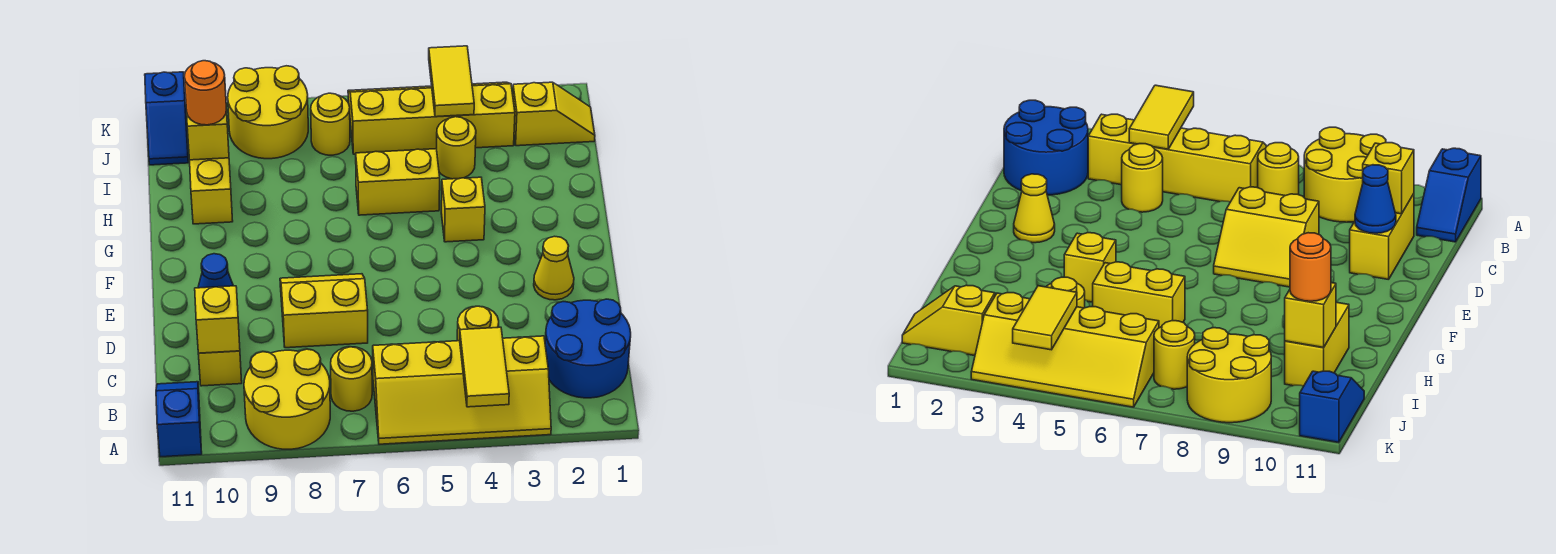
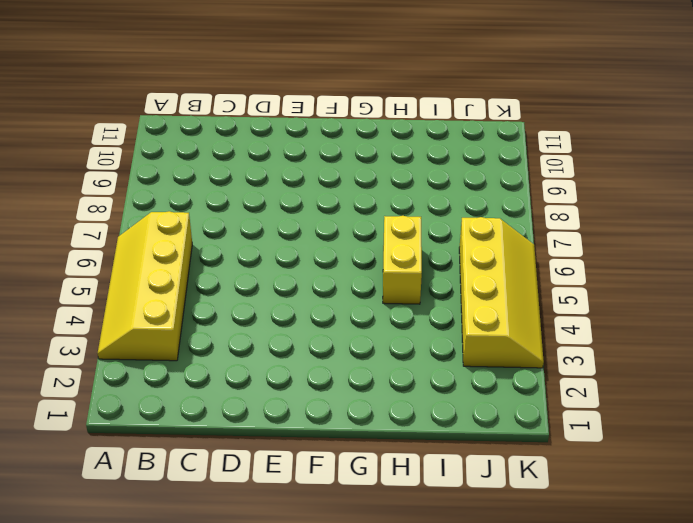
none -> yellow round brick A8:B9 level 1
none -> blue slope A11:B11 level 1 top A
none -> blue round brick B1:C2 level 1

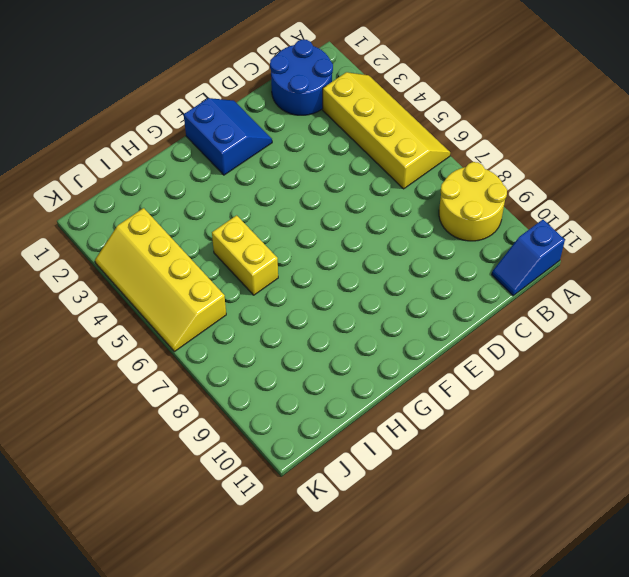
blue slope E1:F2 level 1 top F -> yellow cone E2 level 1
none -> yellow round brick B7 level 1
none -> yellow round brick C4 level 1
none -> yellow brick C10:D10 level 1

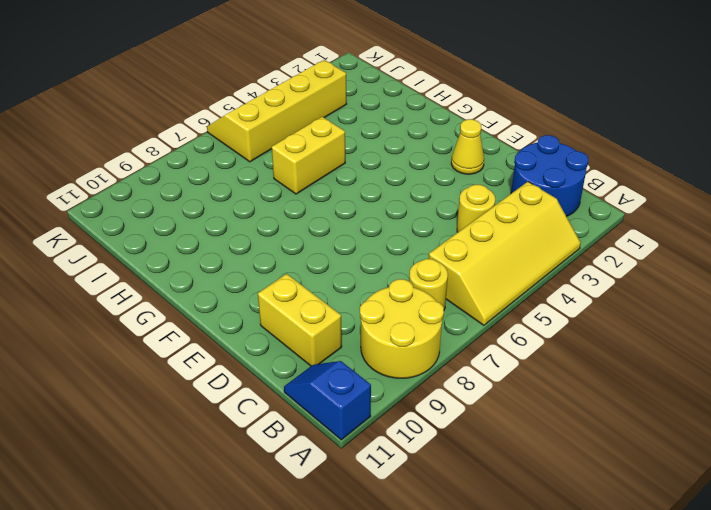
none -> yellow slope D7:E8 level 1 top D
none -> yellow brick G4 level 1
none -> yellow brick H10:I10 level 1

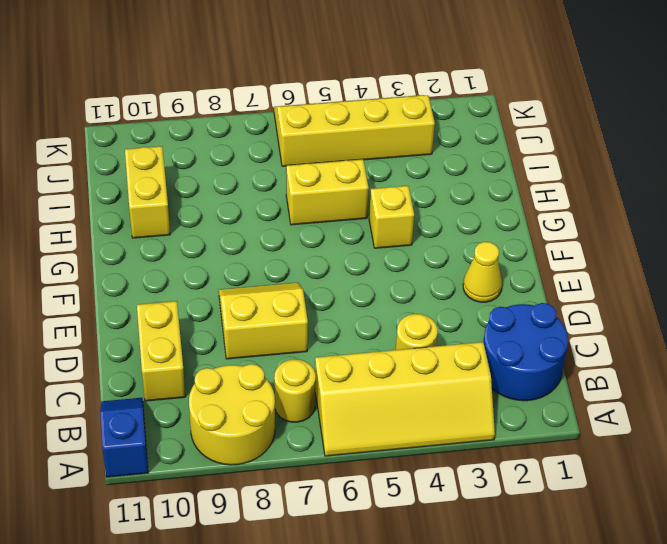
none -> yellow round brick I4 level 1
none -> yellow slope J1:J2 level 1 top 2
none -> yellow round brick J7 level 1

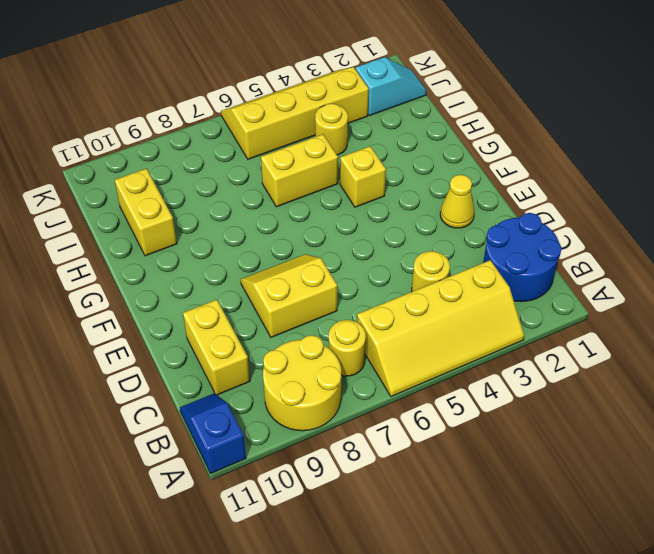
cyan slope J1:J2 level 1 top 2 -> yellow slope J1:J2 level 1 top 2
none -> yellow round brick J7 level 1
none -> yellow round brick J8:K9 level 1
none -> blue slope J11:K11 level 1 top K

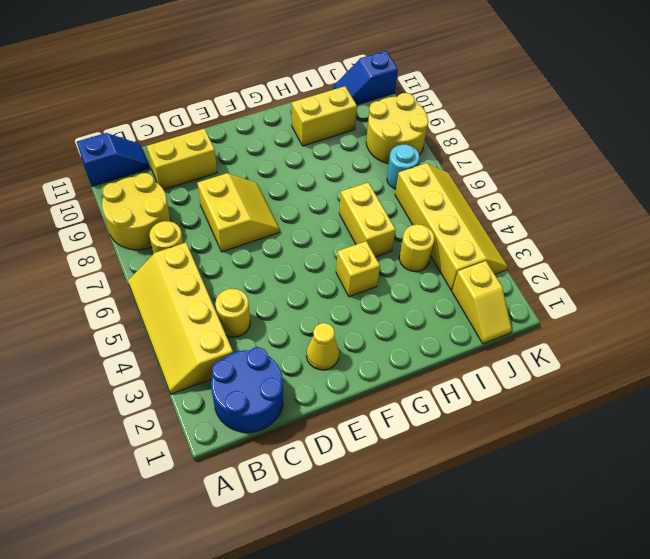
cyan round brick J7 level 1 -> yellow round brick J7 level 1
none -> yellow tile A4:B4 level 2
none -> yellow brick C10 level 2
none -> blue cone D10 level 2

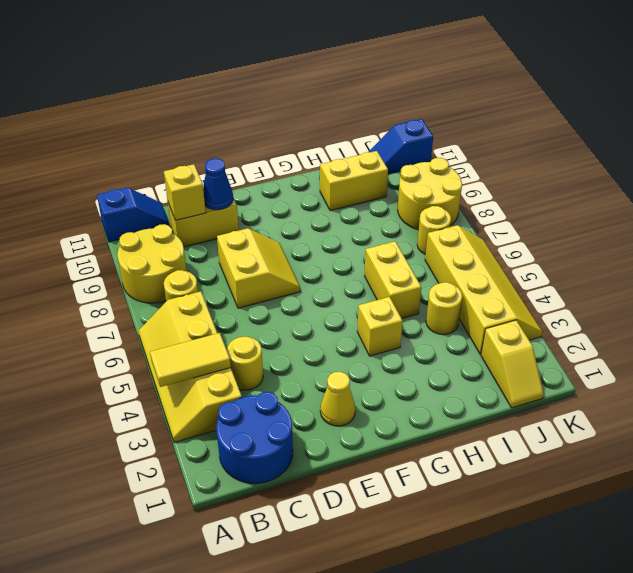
none -> yellow brick I10 level 2
none -> yellow tile J4:K4 level 2
none -> orange round brick I10 level 3

